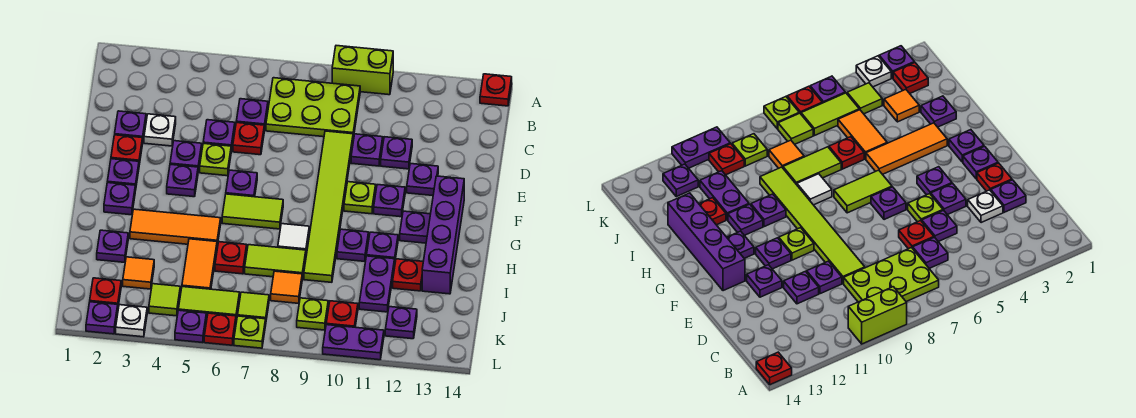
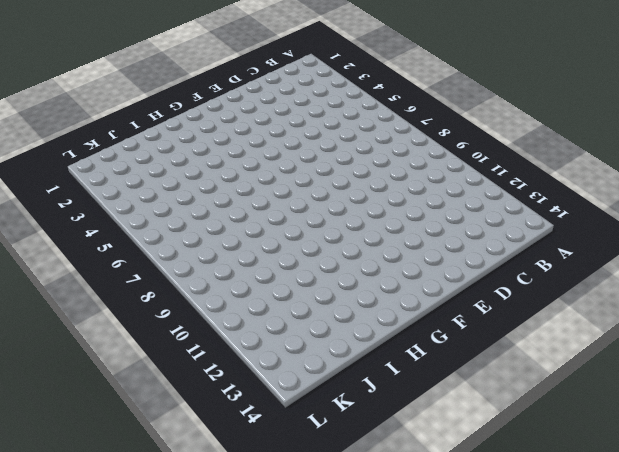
none -> lime brick A9:A10 level 1
none -> red plate A14 level 1
none -> lime plate B7:C9 level 1
none -> purple plate C6 level 1

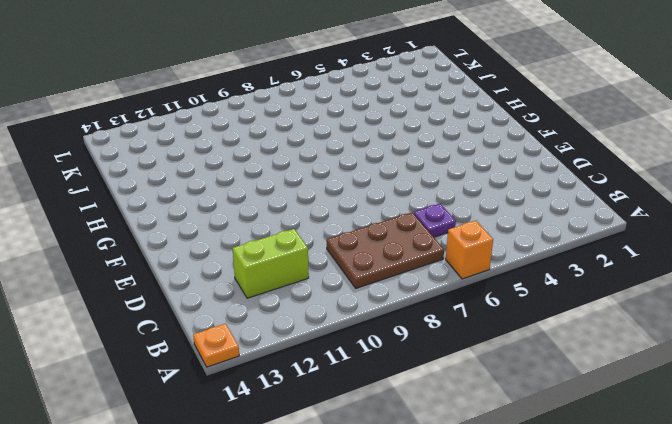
orange brick A6 level 1 -> none
orange plate A14 level 1 -> red plate A14 level 1
brown plate B7:C9 level 1 -> lime plate B7:C9 level 1
lime brick C11:C12 level 1 -> lime brick A9:A10 level 1
none -> purple plate D2 level 1
none -> white plate D3 level 1
none -> purple plate D5 level 1
none -> red plate D6 level 1

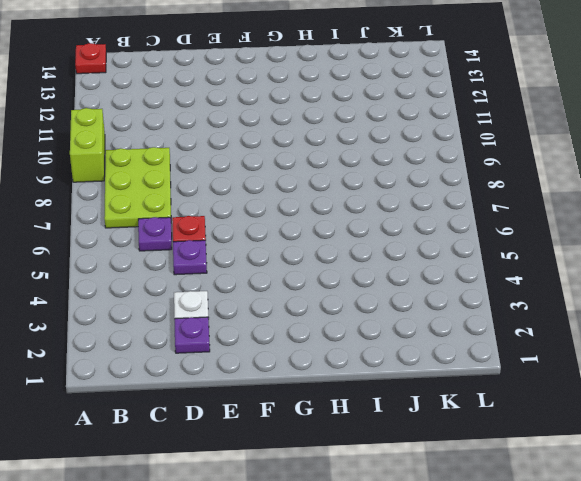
none -> lime tile D9:I9 level 1
none -> purple plate D10 level 1
none -> purple plate D11 level 1
none -> red plate E2 level 1

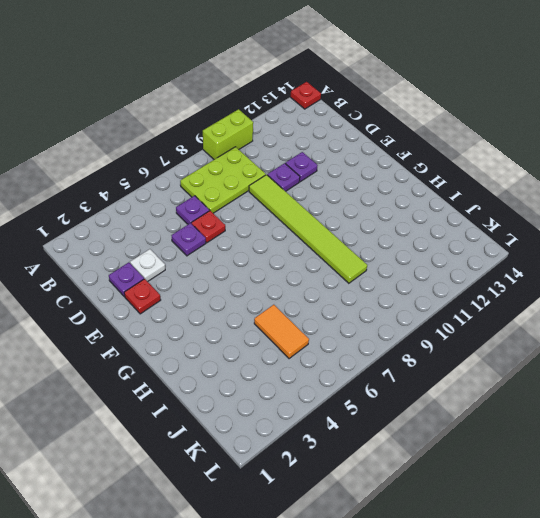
none -> purple plate E4 level 1
none -> lime plate E5 level 1
none -> purple plate E12 level 1
none -> purple plate F2 level 1

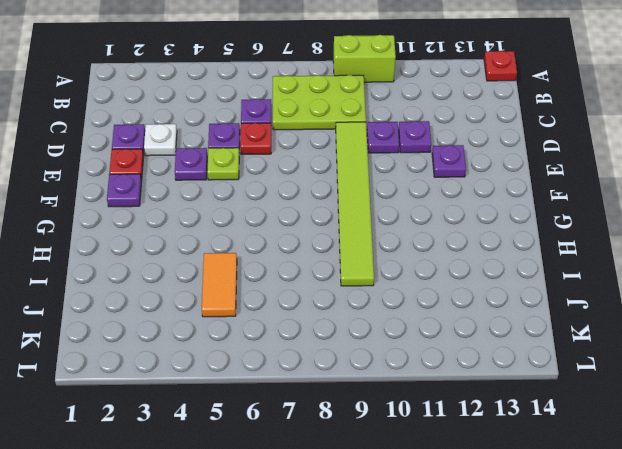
none -> purple plate F4 level 1
none -> purple plate F6 level 1
none -> lime plate F10 level 1
none -> purple plate F11 level 1

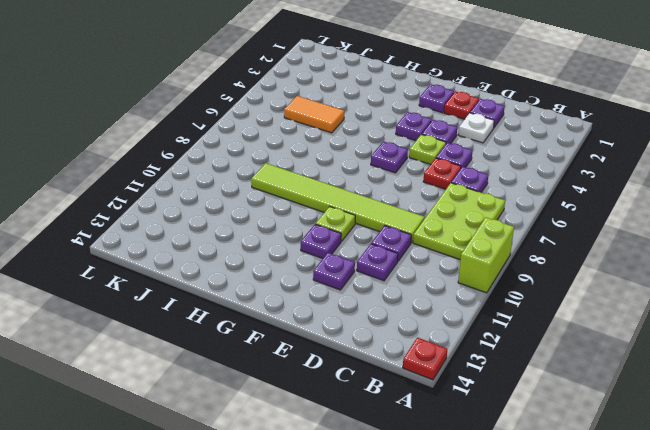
none -> purple brick F13:I13 level 1
none -> purple plate G2 level 1
none -> lime tile G6:G7 level 1
none -> purple plate G12 level 1

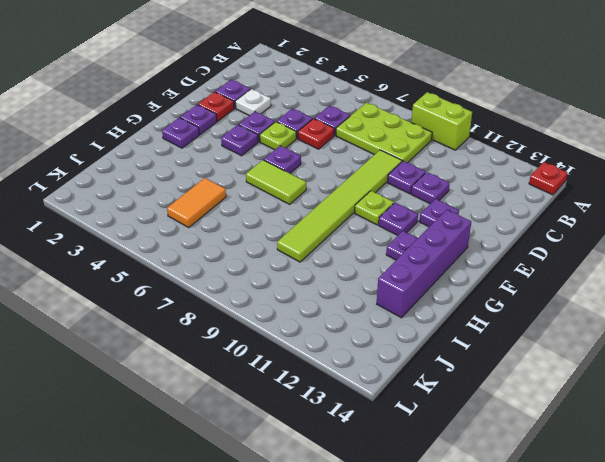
none -> orange tile H3:H5 level 1
none -> white tile H8 level 1
none -> purple plate H10 level 1
none -> purple plate H11 level 1

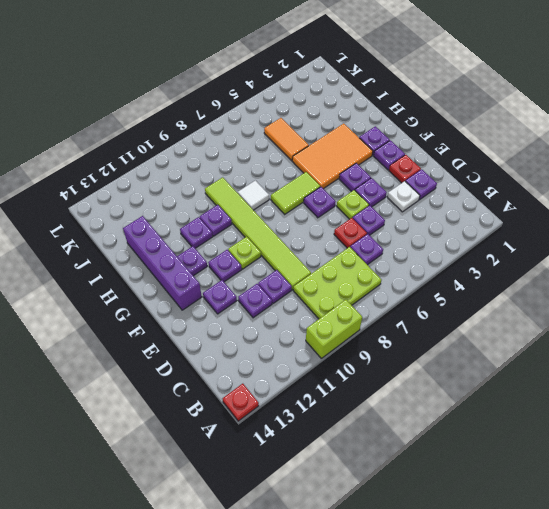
orange tile G3:H5 level 1 -> orange tile H3:H5 level 1
none -> purple plate I2 level 1
none -> red plate I6 level 1
none -> lime tile I7:I8 level 1
none -> purple plate I11:J11 level 1

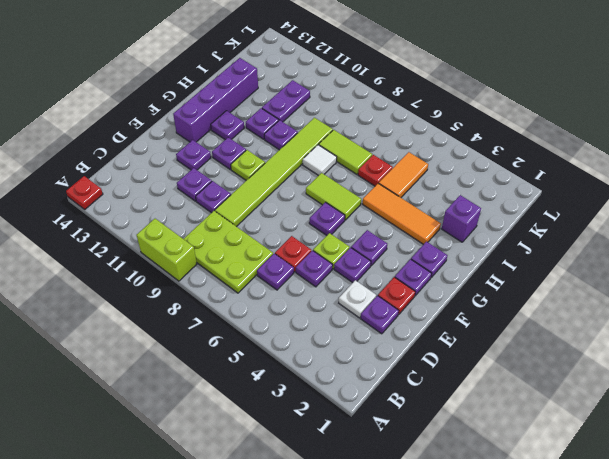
purple brick I2 level 1 -> purple plate I2 level 1
none -> red plate I12 level 1
none -> orange tile J3 level 1
none -> orange tile J8 level 1
none -> red plate K2 level 1

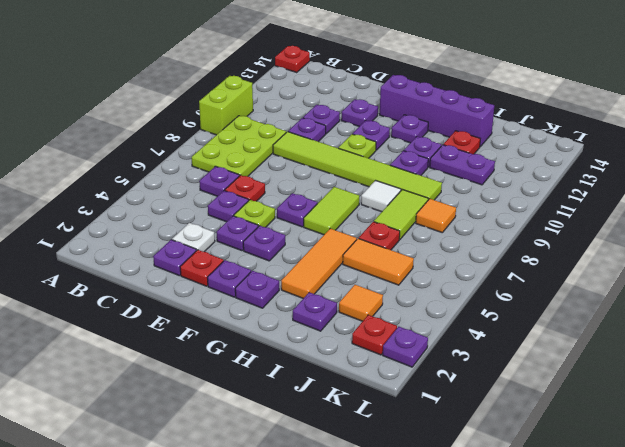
none -> lime tile K4 level 1
none -> lime tile K5:K6 level 1
none -> lime tile K7 level 1
none -> lime plate K9 level 1

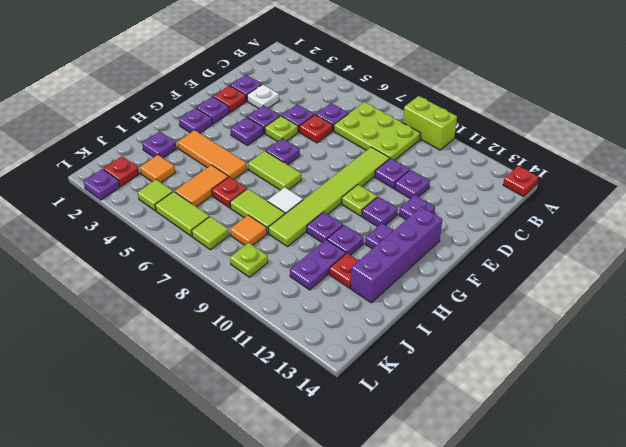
none -> red plate K10 level 1
none -> purple plate K12 level 1
none -> white plate L3 level 1
none -> purple plate L5 level 1

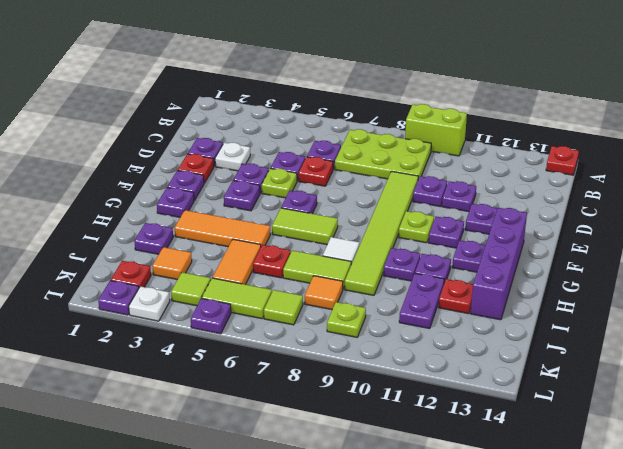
none -> red plate K10 level 1
none -> purple plate K12 level 1
none -> red plate L6 level 1
none -> lime plate L7 level 1

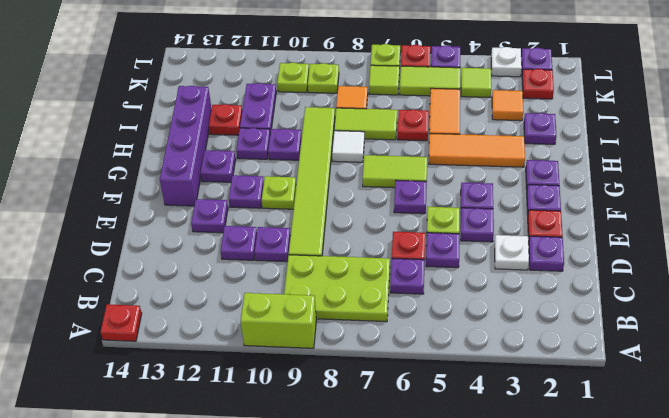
lime plate K10 level 1 -> red plate K10 level 1
none -> purple plate K12 level 1
none -> purple plate L10:L11 level 1

